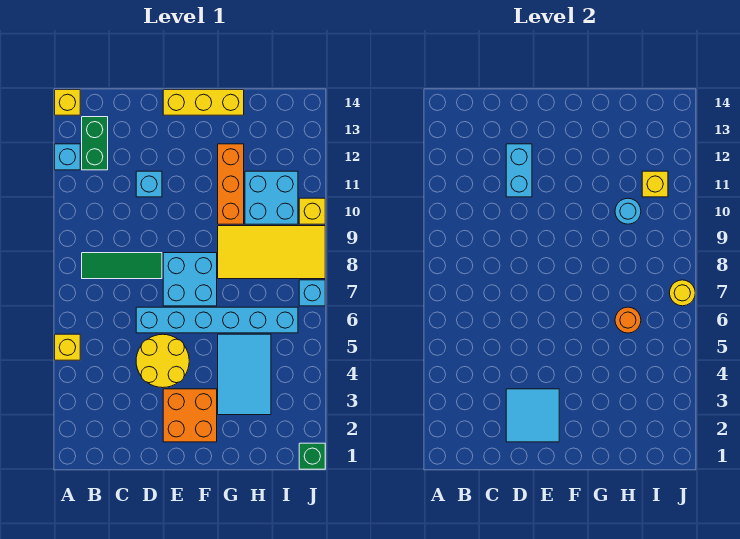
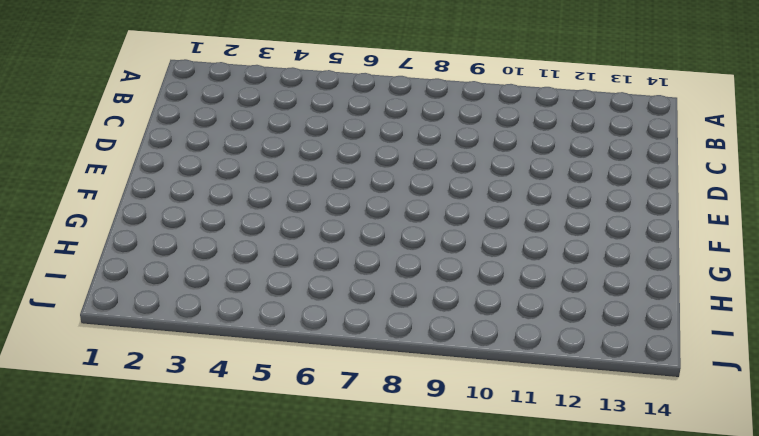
none -> yellow brick A5 level 1
none -> cyan brick A12 level 1
none -> yellow brick A14 level 1

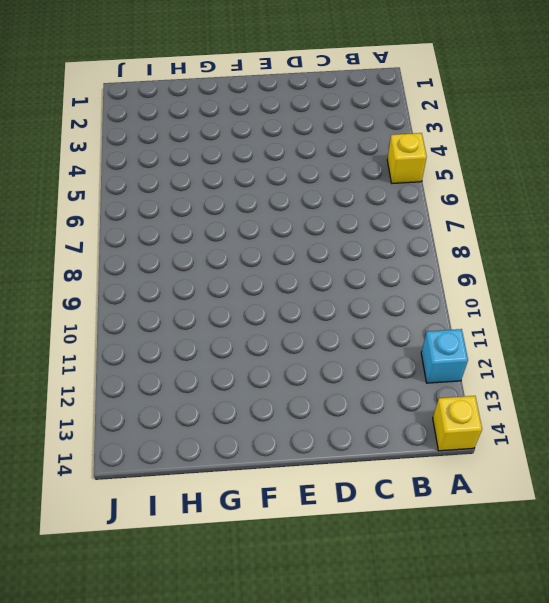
none -> green tile B8:D8 level 1
none -> green brick B12:B13 level 1
none -> yellow round brick D4:E5 level 1

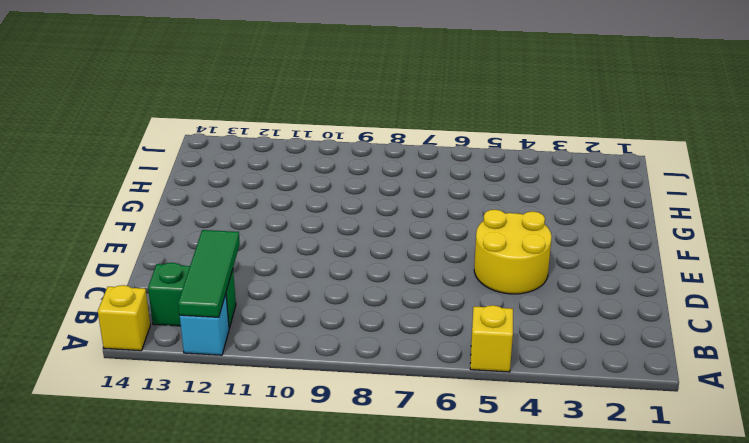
green tile A12:C12 level 2 -> green tile B8:D8 level 1
none -> cyan brick D6:I6 level 1
none -> cyan brick D11 level 1
none -> orange brick E2:F3 level 1

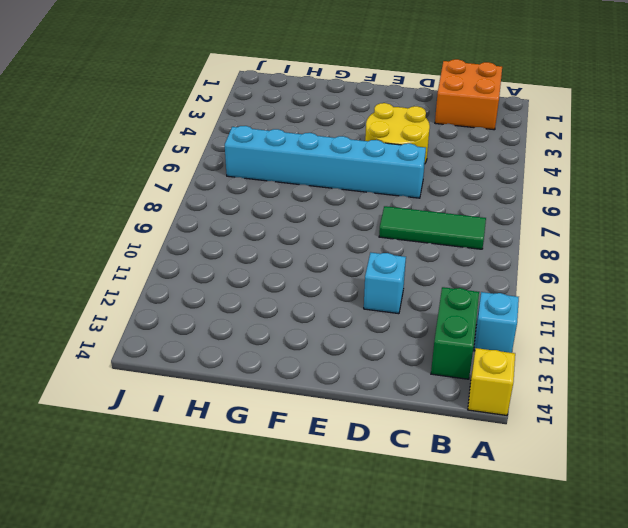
orange brick B1:C2 level 1 -> orange brick E2:F3 level 1
none -> yellow brick A5 level 1
none -> cyan brick E7:F8 level 1
none -> yellow brick E14:G14 level 1

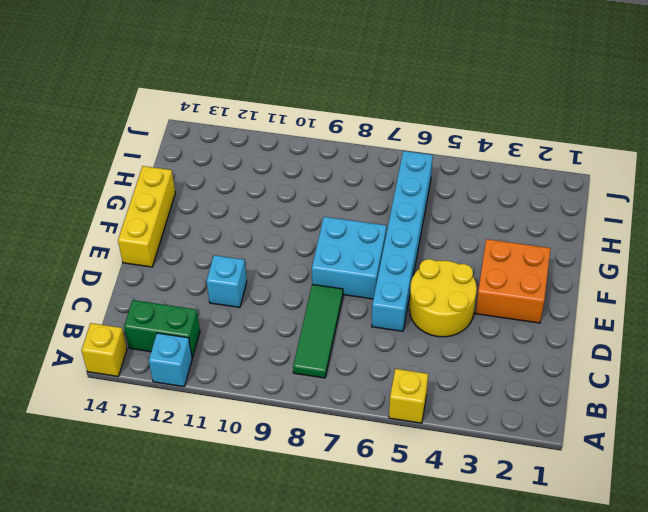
none -> cyan tile G3:H5 level 1
none -> yellow tile G8:J9 level 1
none -> orange brick G10:G12 level 1

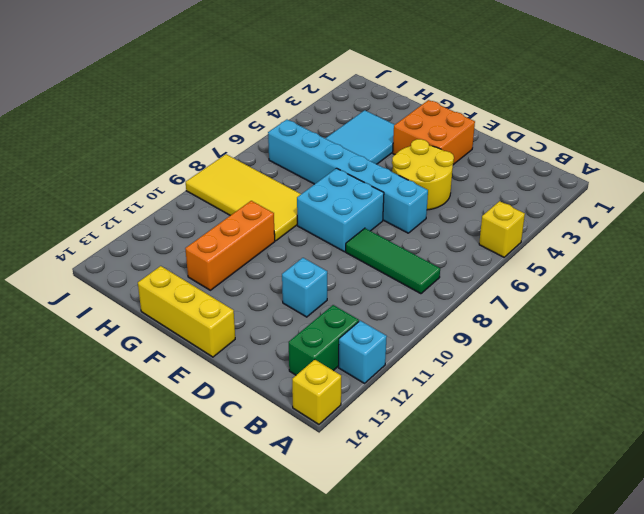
none -> cyan brick H10:I11 level 1
none -> green brick J1 level 1
none -> cyan brick J7 level 1

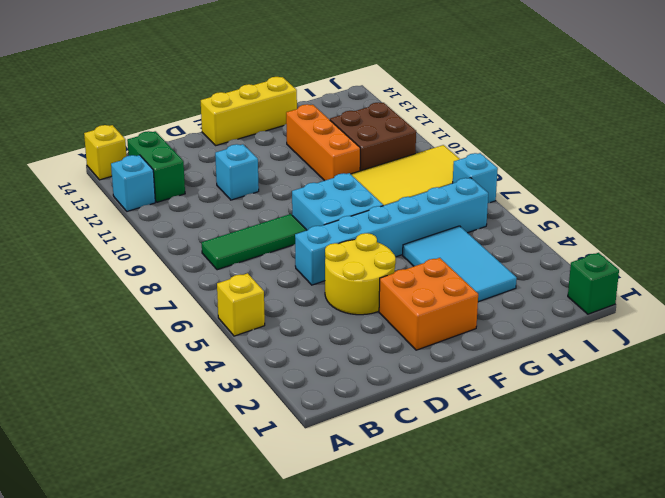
brown brick H10:I11 level 1 -> cyan brick H10:I11 level 1
none -> yellow brick J10 level 1
none -> cyan tile D2:E3 level 2
none -> cyan brick D11:D12 level 2

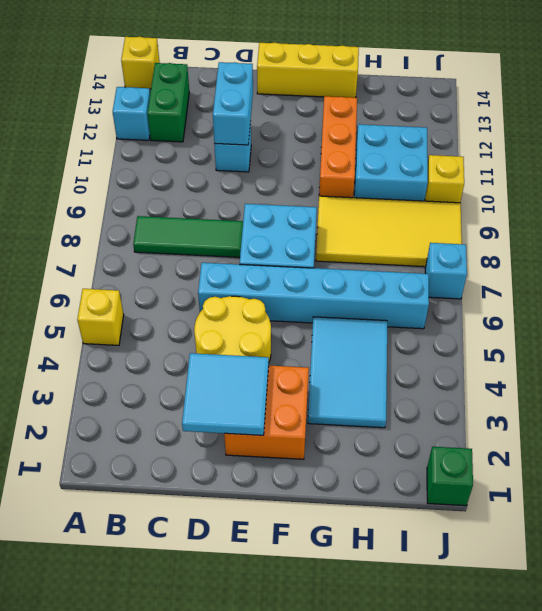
none -> orange round brick H6 level 2
none -> cyan round brick H10 level 2
none -> yellow brick I11 level 2

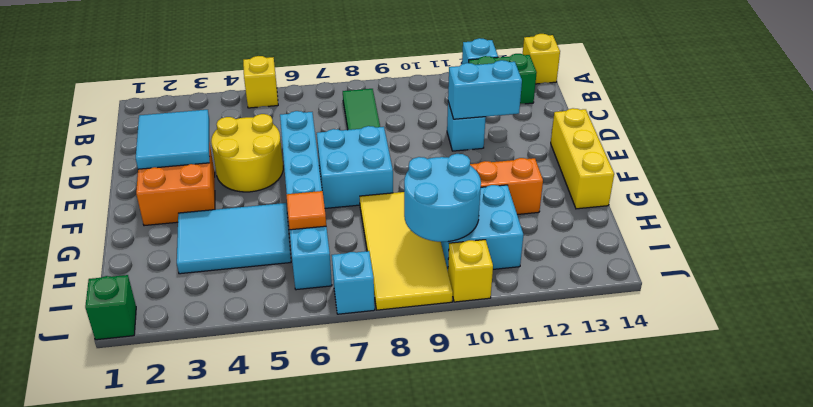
orange tile H6 level 2 -> orange round brick H6 level 2
cyan round brick H9:I10 level 2 -> cyan round brick H10 level 2
none -> yellow brick I11 level 2
none -> yellow round brick J7 level 2

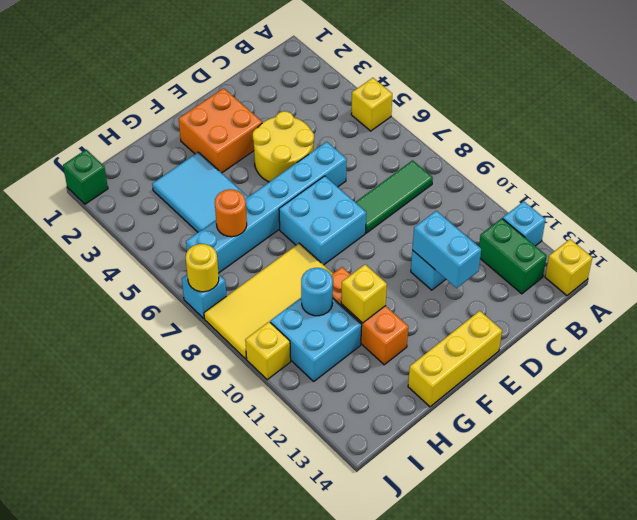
yellow brick G11 level 2 -> yellow brick I11 level 2
none -> cyan tile D2:E3 level 2

